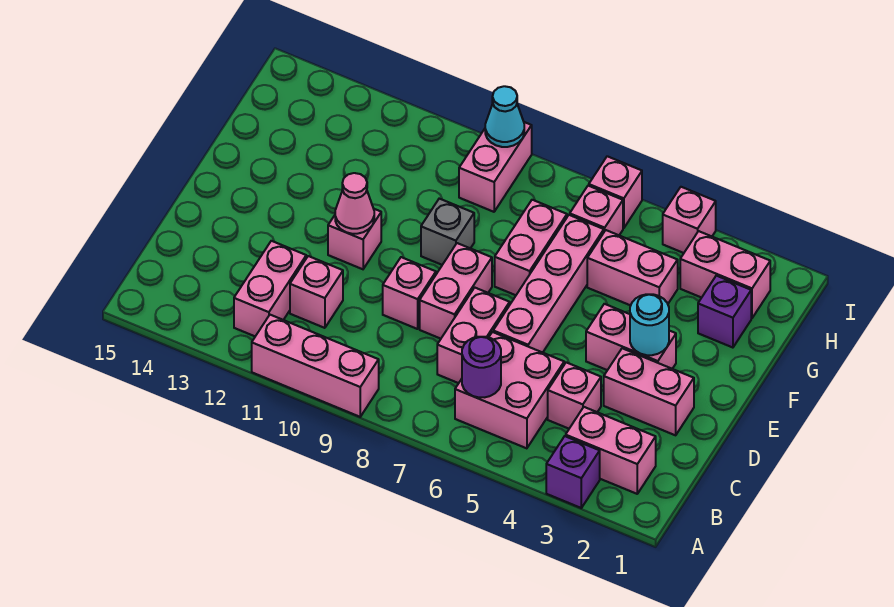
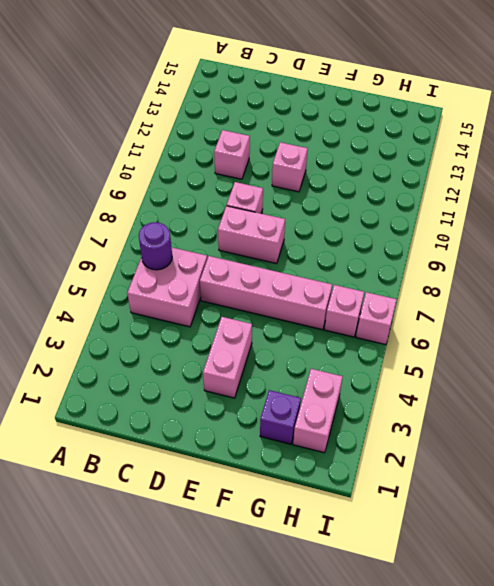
none -> purple brick A3 level 1
none -> pink brick A9:A11 level 1
none -> pink brick B2:B3 level 1

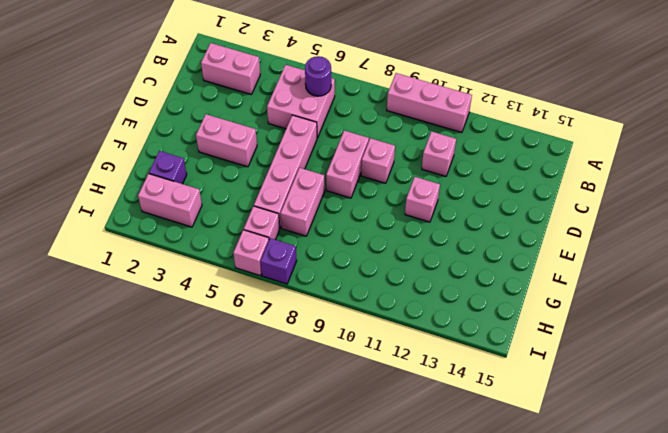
purple brick I7 level 1 -> purple brick A3 level 1
none -> pink brick B12:C12 level 1
none -> pink brick C4 level 1
none -> pink brick C7:D7 level 1

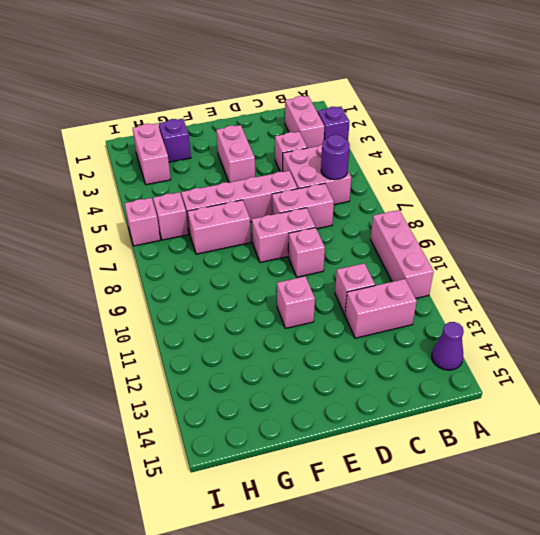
purple cone A14 level 1 -> none
none -> pink brick D2:D3 level 1
none -> grey brick F9 level 1
none -> pink brick G4:G5 level 1

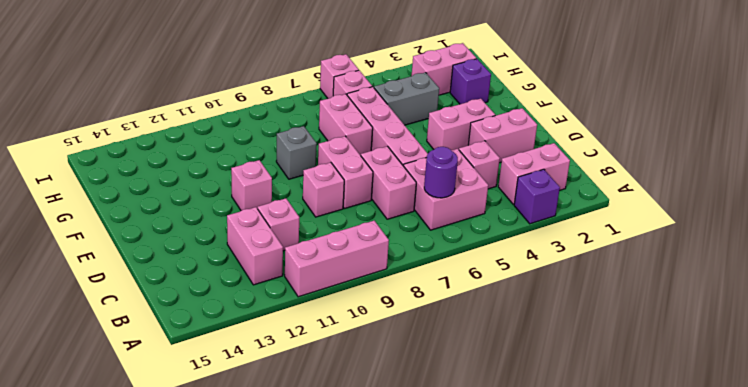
grey brick G4:G5 level 1 -> pink brick G4:G5 level 1
none -> pink brick H9:I9 level 1
none -> pink brick I4 level 1
none -> cyan round brick E3 level 2

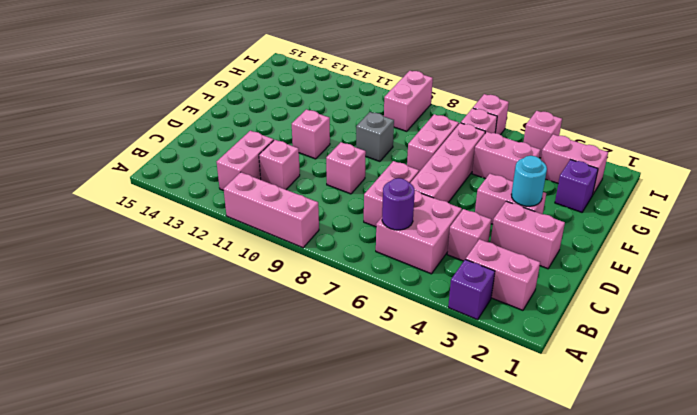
none -> pink brick D8:E8 level 1
none -> pink cone E11 level 2
none -> cyan cone I9 level 2

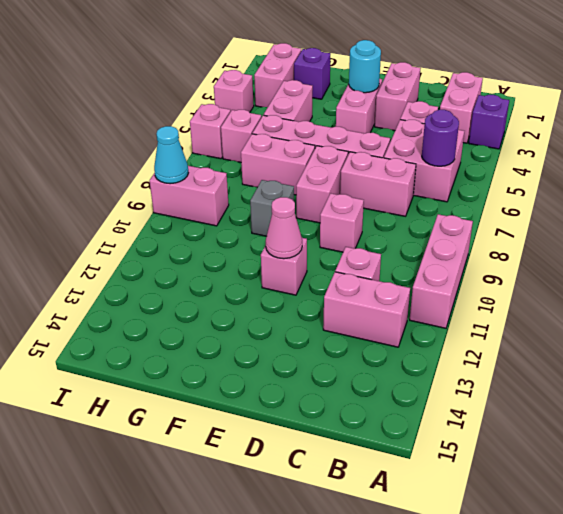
pink brick E7:E8 level 1 -> pink brick D8:E8 level 1

